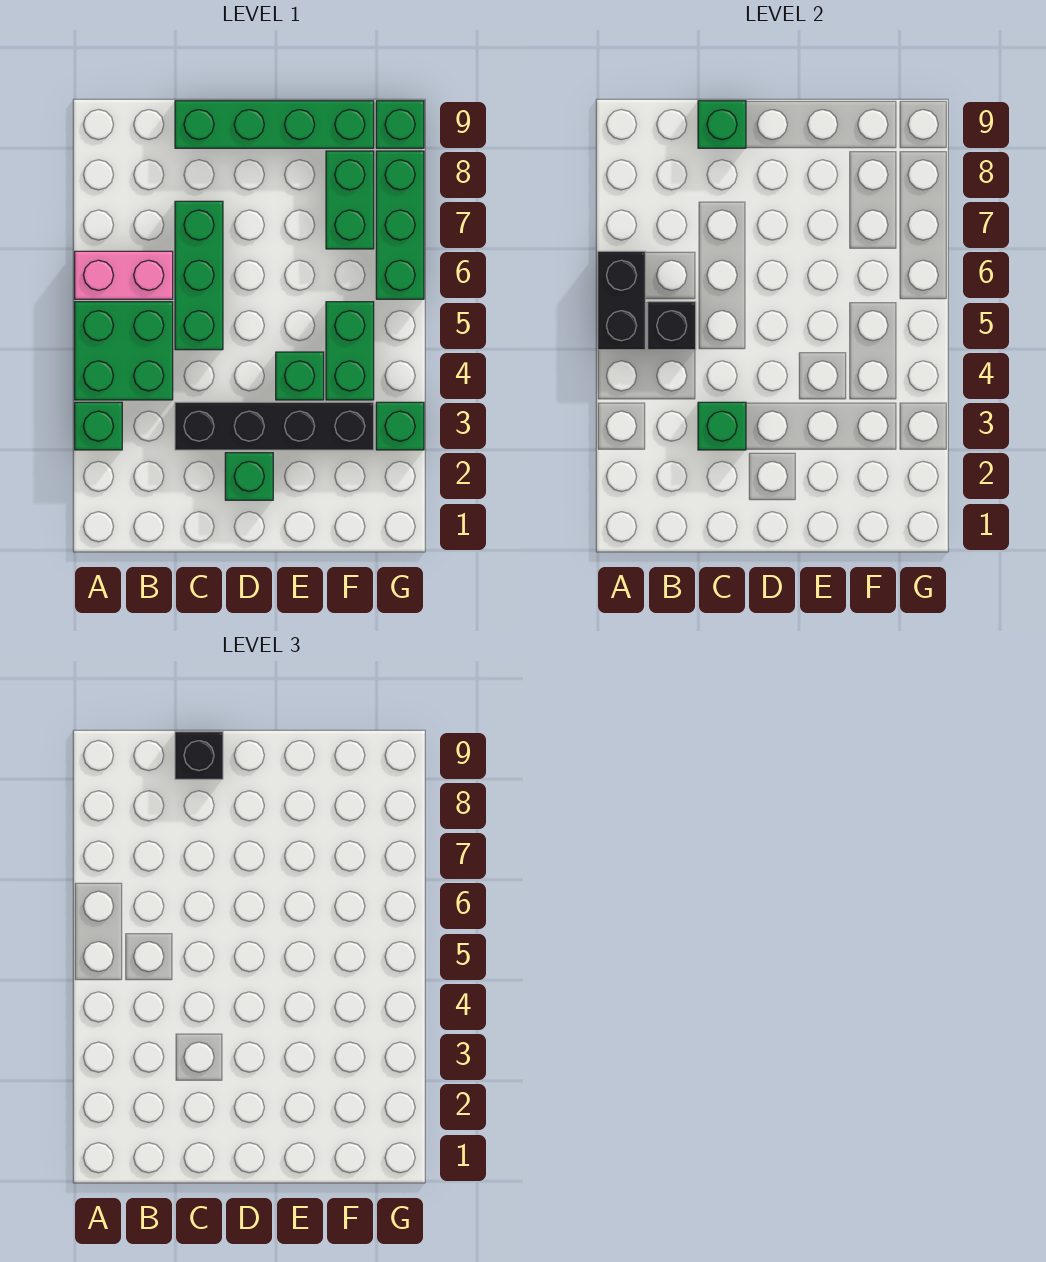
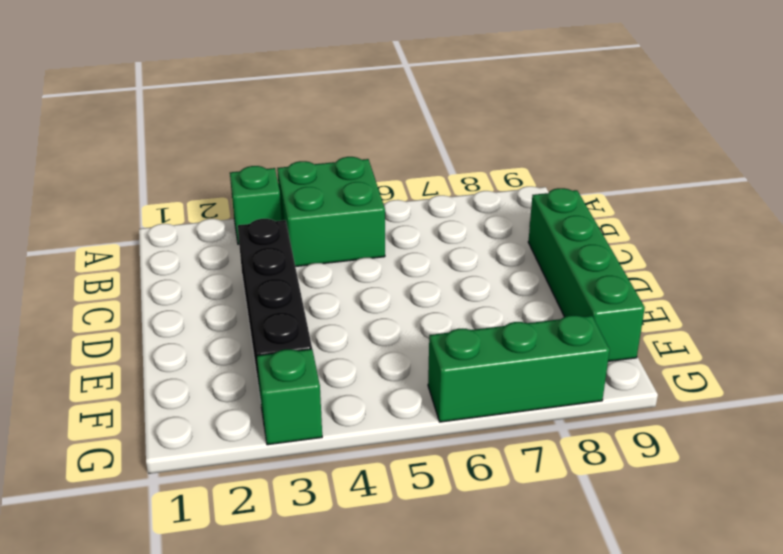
none -> pink brick A6:B6 level 1
none -> green brick C5:C7 level 1
none -> green brick D2 level 1

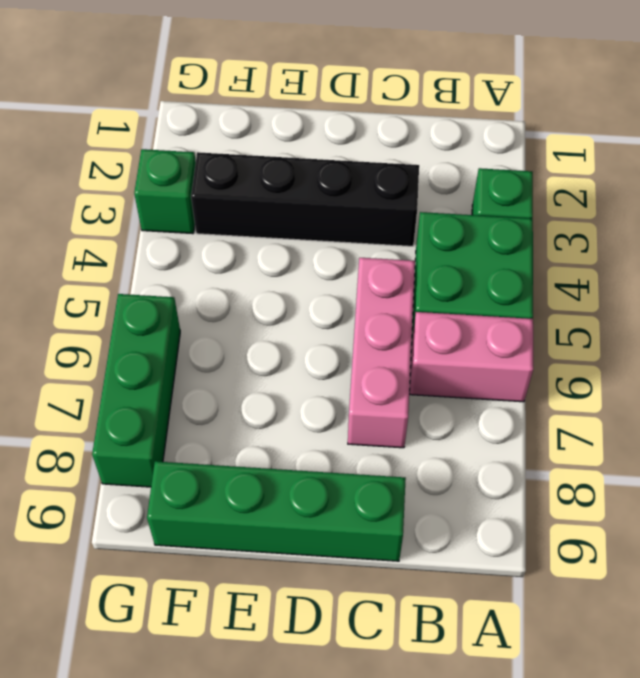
pink brick C5:C7 level 1 -> green brick C5:C7 level 1
none -> green brick D2 level 1
none -> green brick E4 level 1
none -> green brick F4:F5 level 1

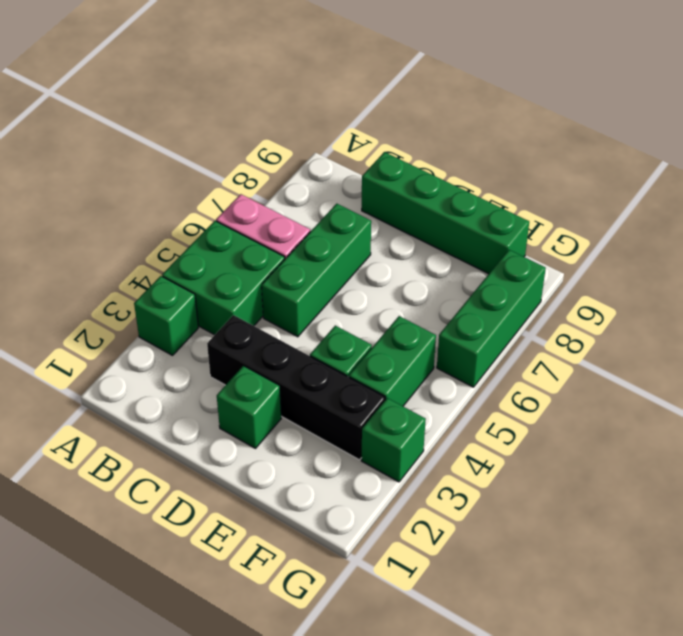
none -> green brick F7:F8 level 1
none -> green brick G9 level 1
none -> black brick A5:A6 level 2

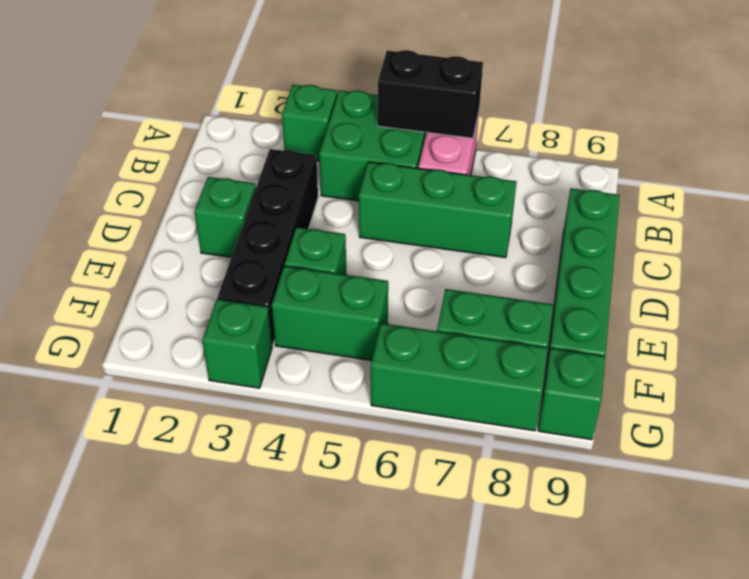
none -> black brick B5 level 2
none -> green brick C3 level 2
none -> green brick C9 level 2

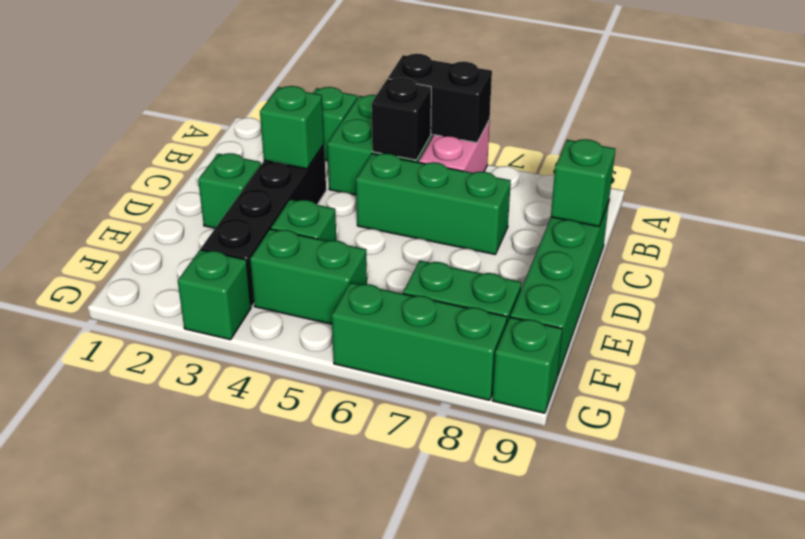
none -> black brick C9 level 3

